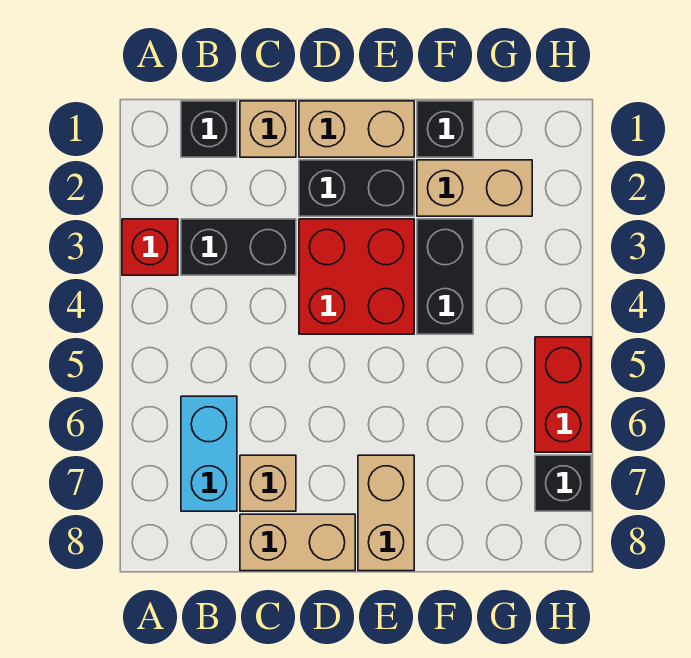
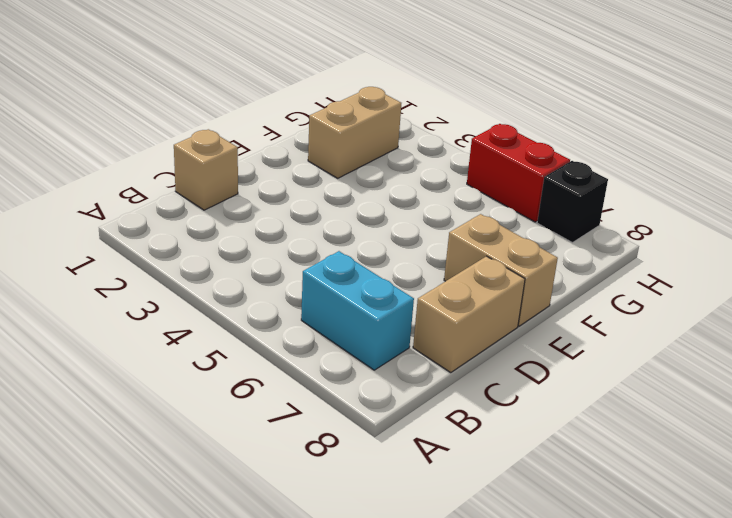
none -> red brick A3 level 1
none -> black brick B1 level 1
none -> black brick B3:C3 level 1

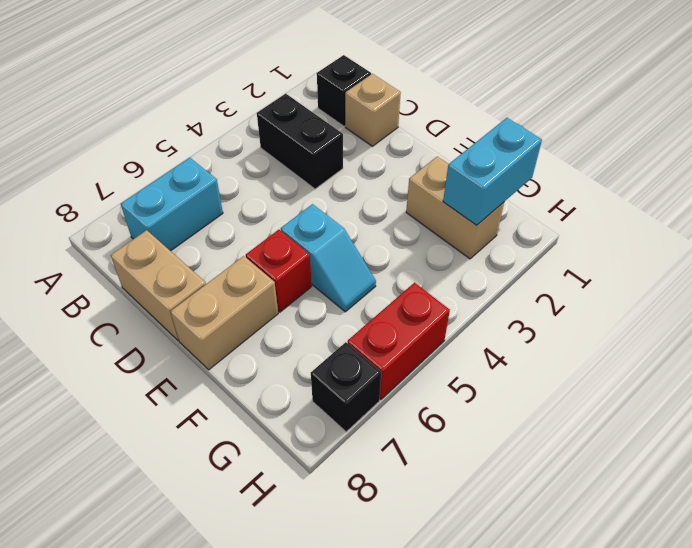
cyan slope E5:F5 level 1 top E -> none
red brick E6 level 1 -> red brick A3 level 1
cyan brick G1:G2 level 2 -> none
none -> tan brick C7 level 1
none -> tan brick D1:E1 level 1
none -> black brick D2:E2 level 1

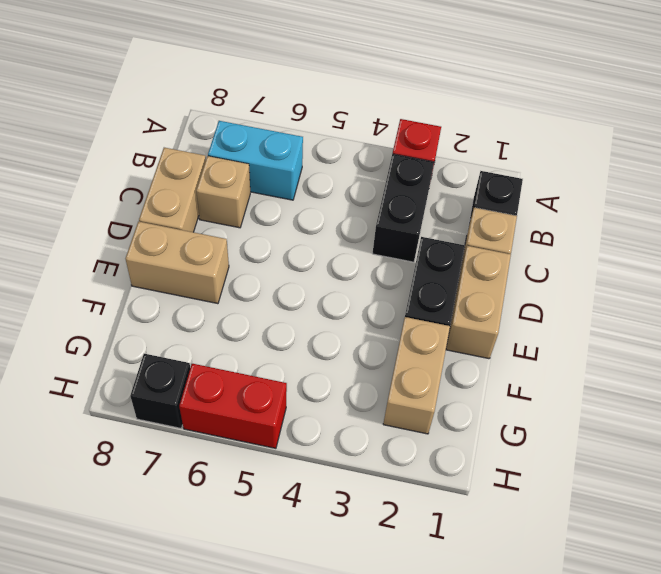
none -> red brick D3:E4 level 1
none -> black brick F1 level 1
none -> black brick F3:F4 level 1

